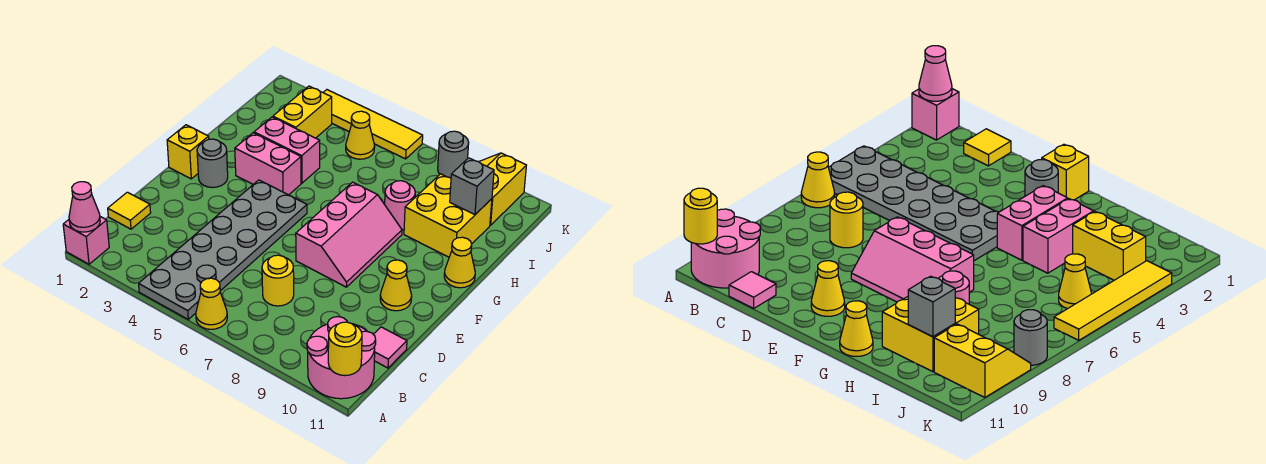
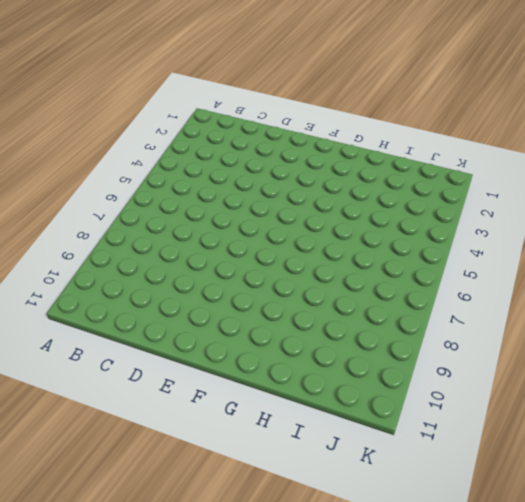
none -> pink brick A1 level 1
none -> grey plate A4:F5 level 1
none -> yellow cone A6 level 1

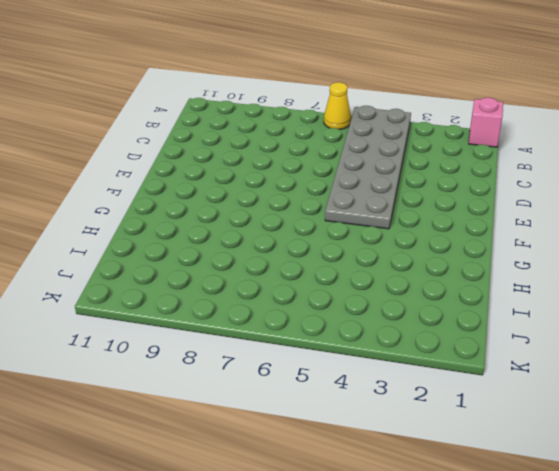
none -> pink round brick A10:B11 level 1
none -> yellow tile C1 level 1
none -> yellow round brick C7 level 1

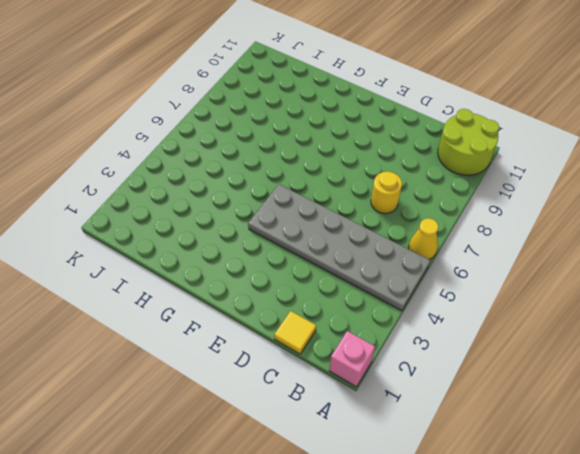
lime round brick A10:B11 level 1 -> pink round brick A10:B11 level 1
none -> pink tile C11 level 1
none -> pink slope E7:G8 level 1 top 7
none -> yellow cone E10 level 1

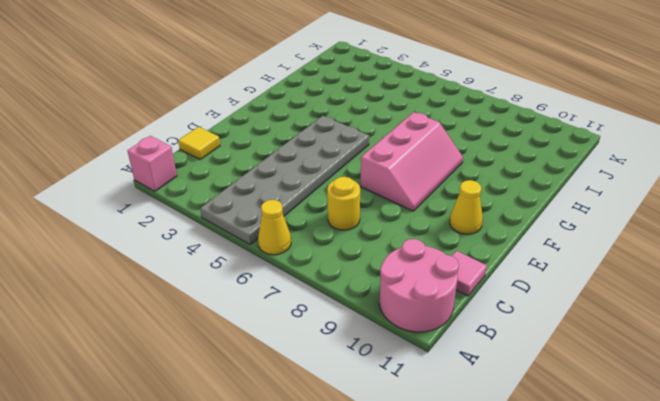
none -> yellow brick F1 level 1
none -> grey round brick F2 level 1
none -> pink brick G3:G4 level 1

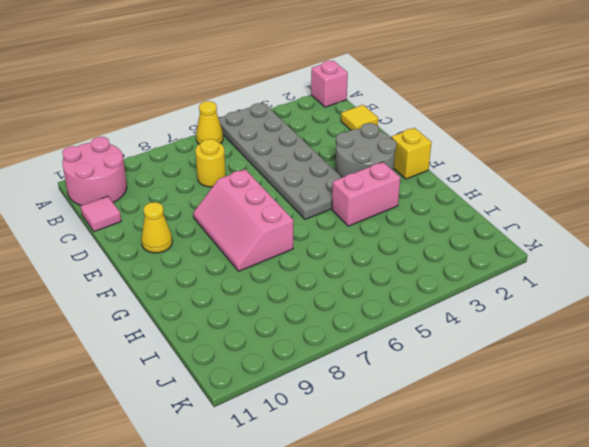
grey round brick E2:F3 level 1 -> grey round brick F2 level 1
none -> yellow cone G11 level 1
none -> pink brick H3:H4 level 1
none -> pink round brick H8 level 1

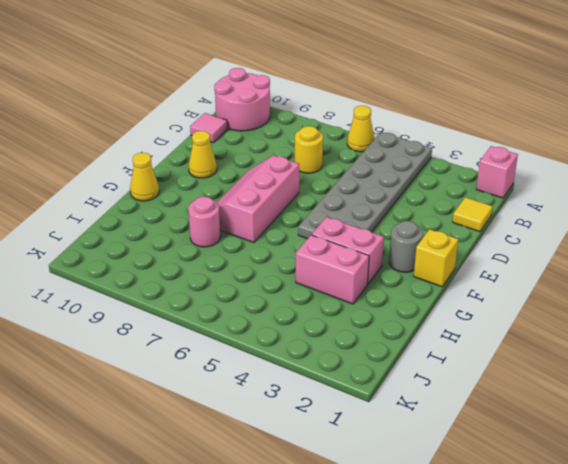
none -> yellow brick H9:I10 level 1
none -> yellow brick I3:J3 level 1
none -> yellow cone J5 level 1

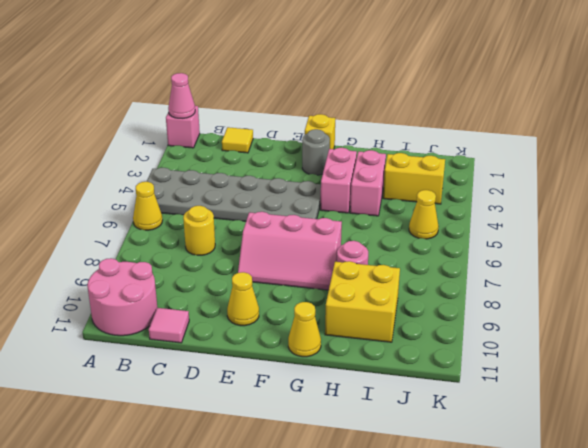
none -> yellow slope J9:K10 level 1 top 10
none -> yellow tile K3:K6 level 1
none -> grey round brick K8 level 1

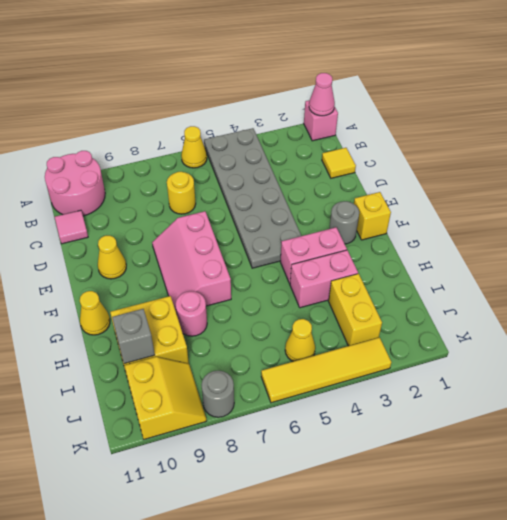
none -> yellow round brick A11 level 2

